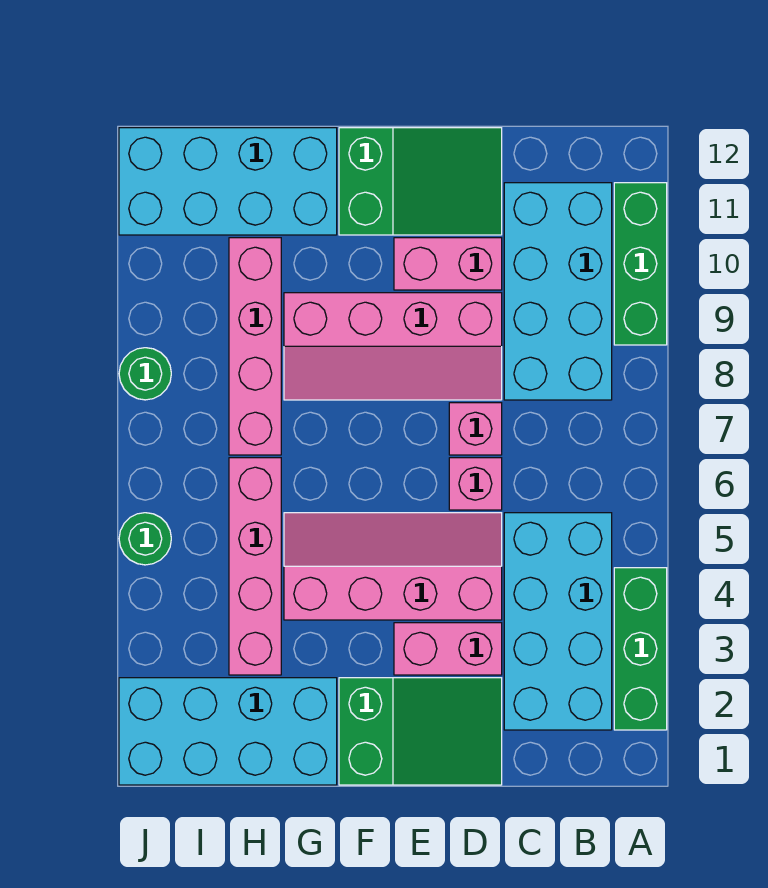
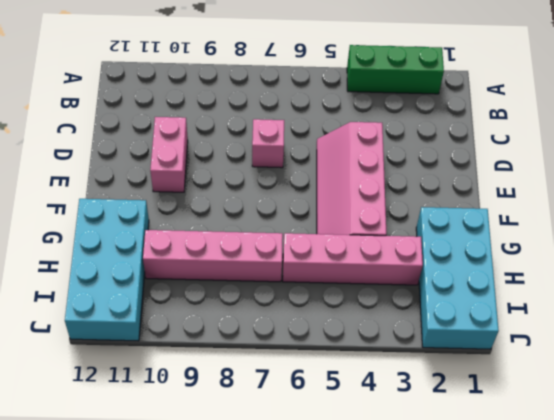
none -> green brick A9:A11 level 1
none -> cyan brick B2:C5 level 1
none -> cyan brick B8:C11 level 1

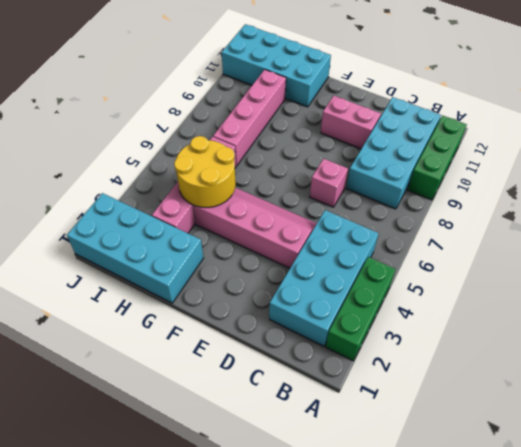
yellow round brick G4:H5 level 2 -> none
none -> green slope D1:F2 level 1 top F
none -> pink brick D3:E3 level 1
none -> pink brick D6 level 1

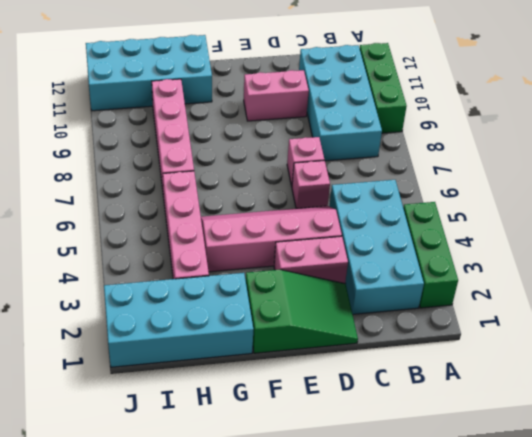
none -> pink slope D8:G9 level 1 top 9
none -> green slope D11:F12 level 1 top F
none -> green round brick J5 level 1

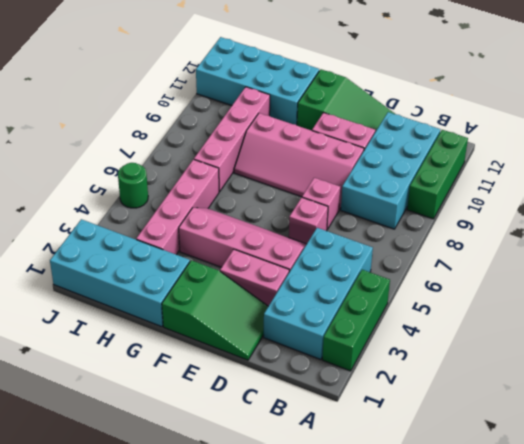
none -> green round brick J8 level 1

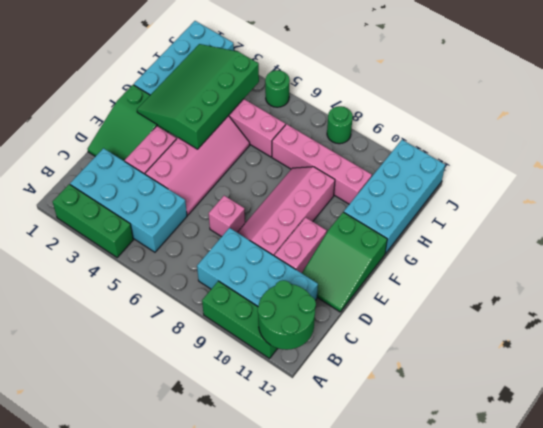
green round brick A11:B12 level 2 -> none
green slope F2:I4 level 2 top 4 -> none
none -> pink brick D6 level 1

